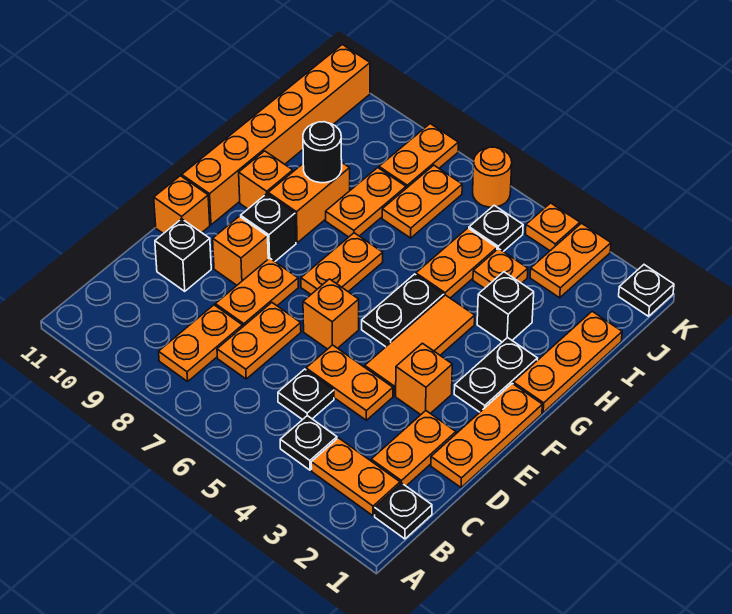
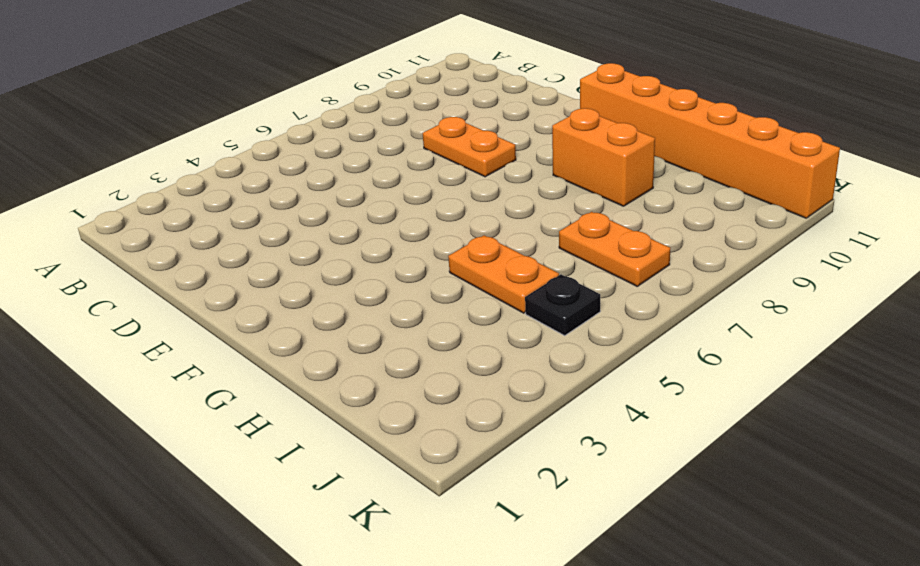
none -> black plate B1 level 1
none -> orange plate B2:B3 level 1
none -> black plate B4 level 1
none -> orange plate B8:C8 level 1

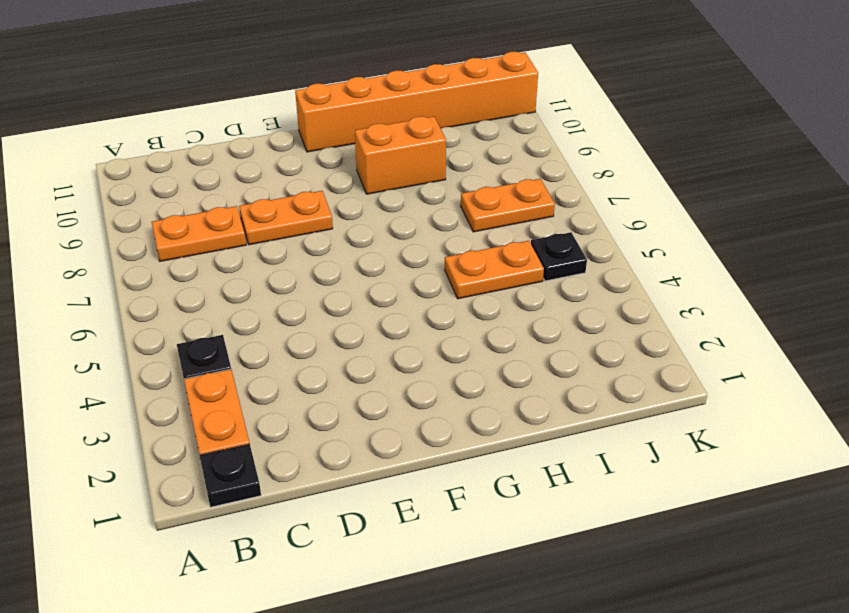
none -> orange plate C2:D2 level 1
none -> black plate C5 level 1
none -> orange plate C7:D7 level 1
none -> orange plate D1:F1 level 1

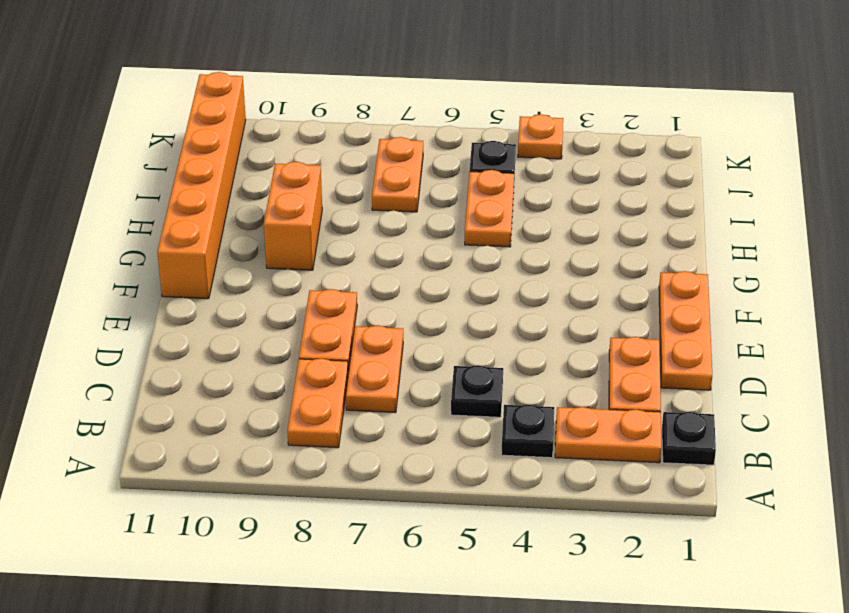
none -> orange plate D4:D5 level 1
none -> black brick D10 level 1
none -> orange brick E3 level 1
none -> orange tile E4:G4 level 1

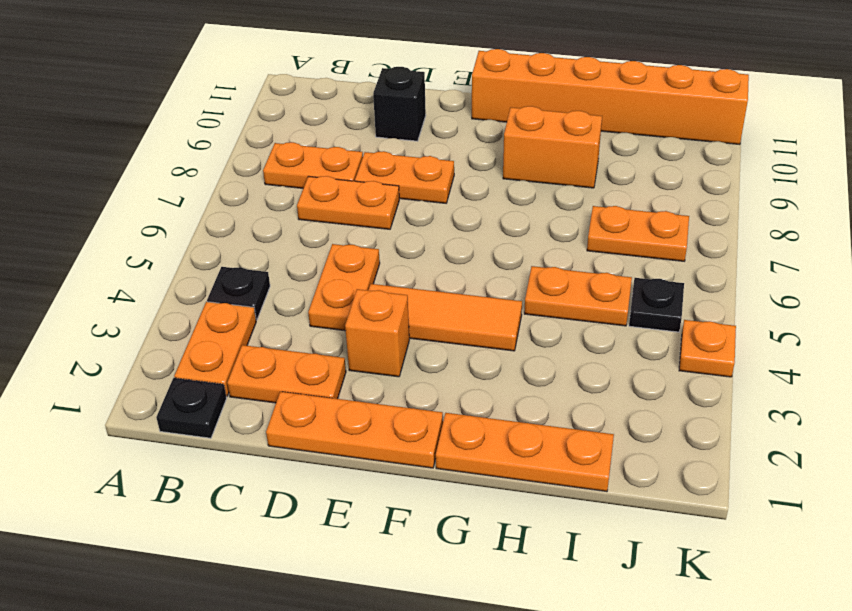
none -> black plate C5 level 1
none -> orange brick E6 level 1
none -> orange brick E9 level 1
none -> orange brick E11 level 1

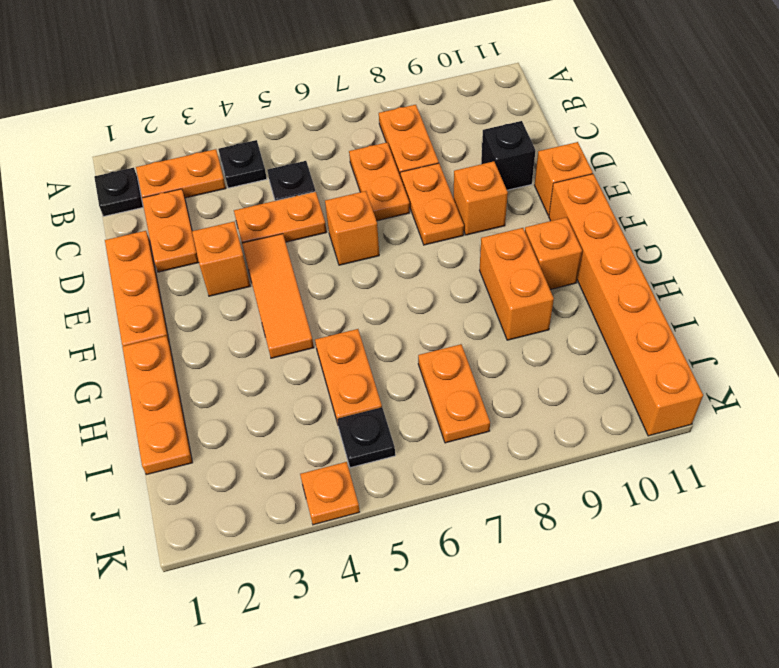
none -> black plate F2:G2 level 1
none -> black plate F5:G5 level 1
none -> orange plate F7:G7 level 1
none -> black brick F9 level 1

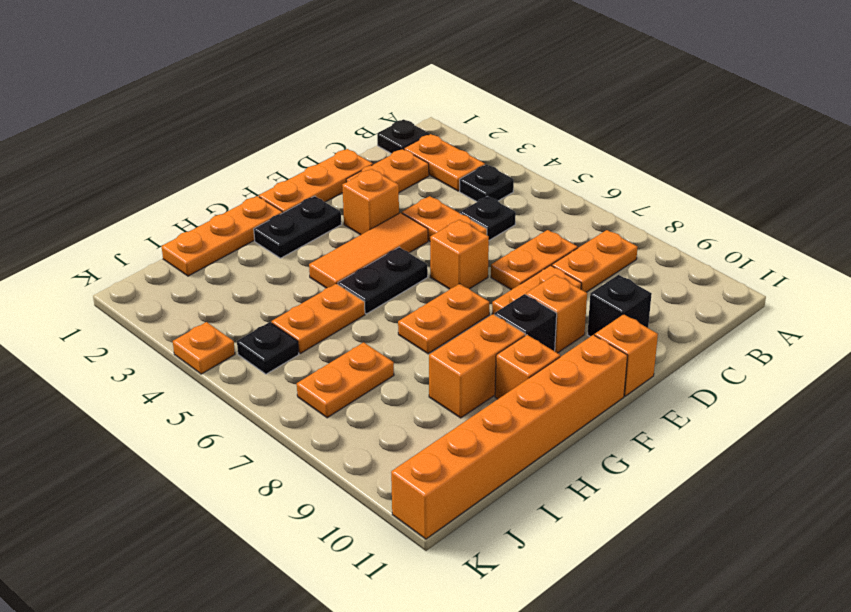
none -> black brick H3 level 1
none -> orange plate H8:I8 level 1
none -> orange plate I4 level 1
none -> orange plate J3:K3 level 1

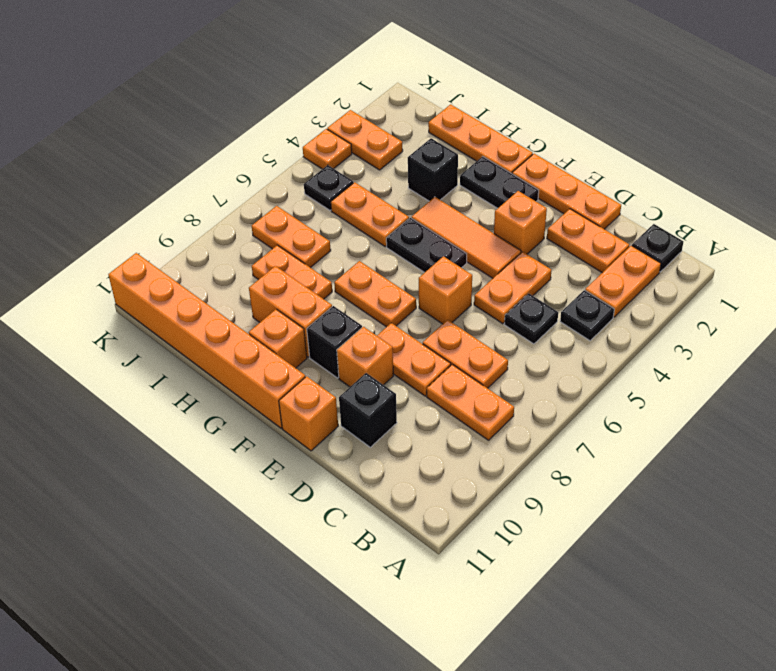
none -> orange plate I4 level 1
none -> orange plate J8:K8 level 1
none -> black plate K1 level 1
none -> orange round brick K6 level 1

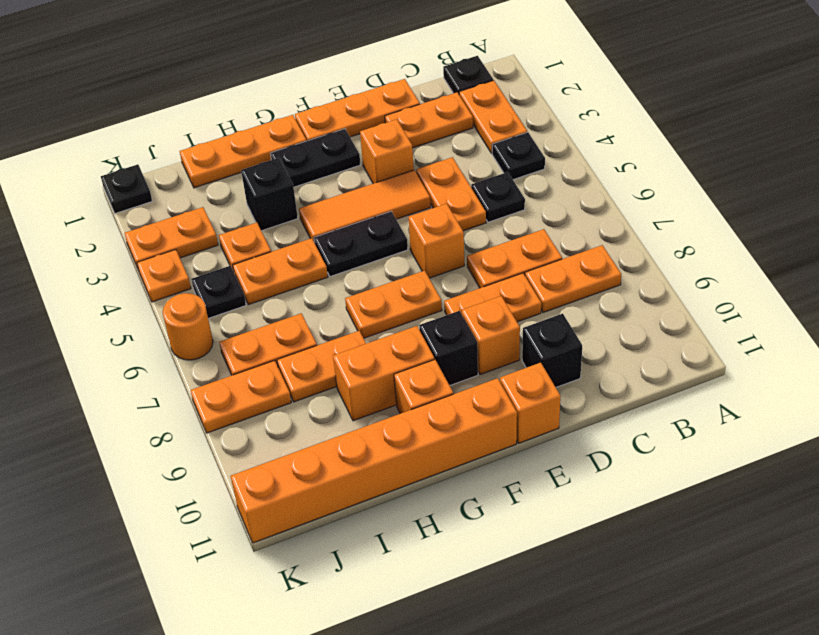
none -> black round brick H9 level 2

